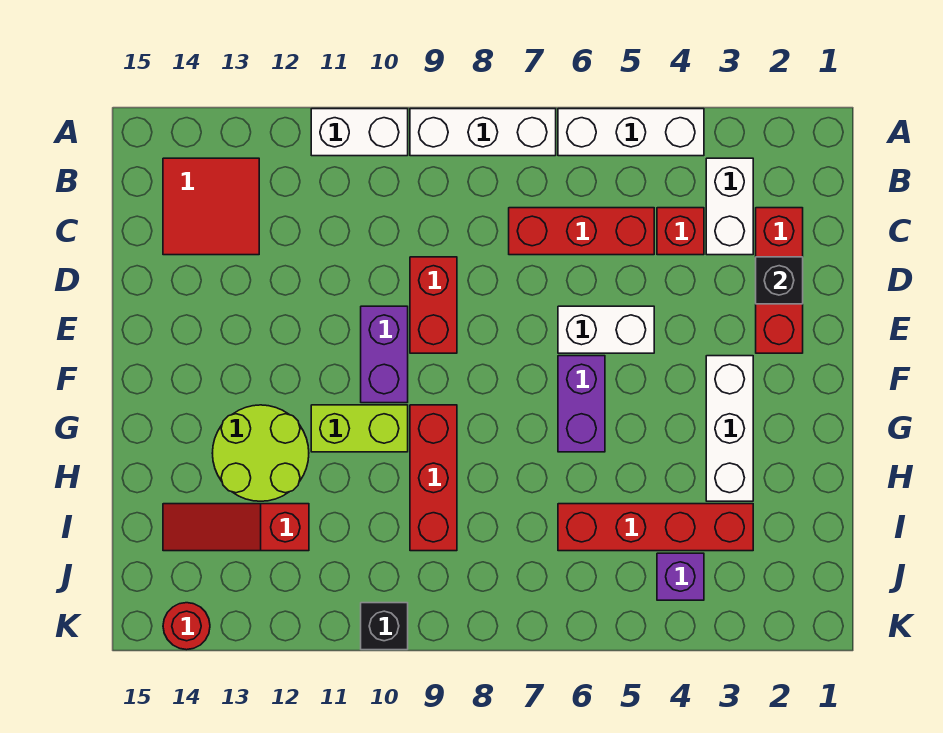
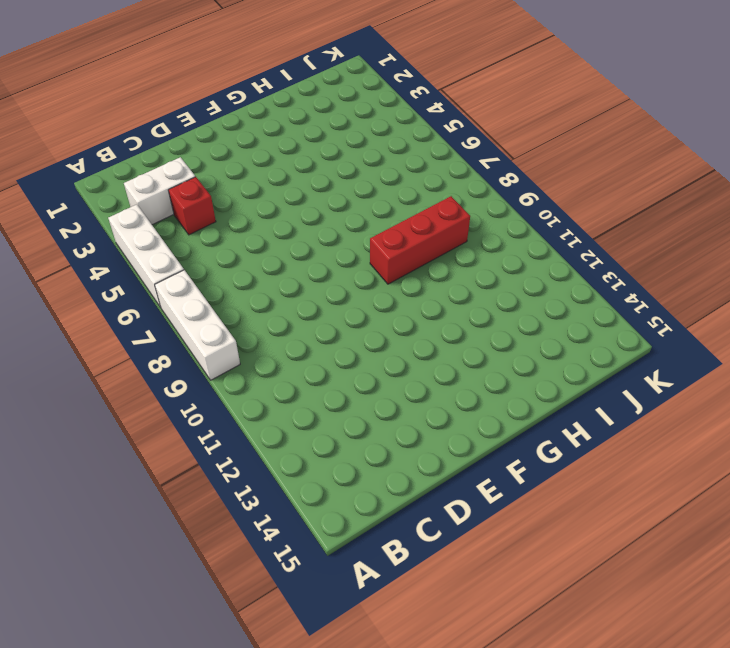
none -> white brick A10:A11 level 1
none -> red tile B13:C14 level 1
none -> red brick C2:E2 level 1

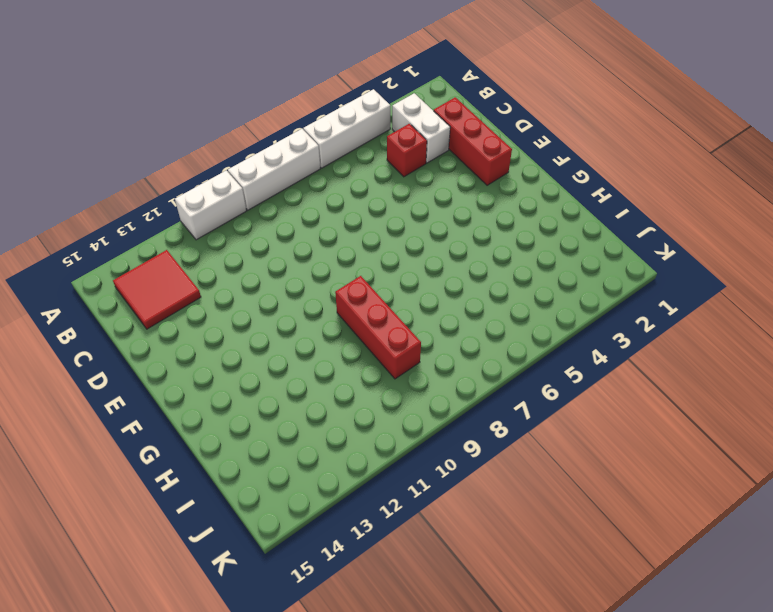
none -> red brick C5:C7 level 1
none -> red brick D9:E9 level 1
none -> white brick E5:E6 level 1

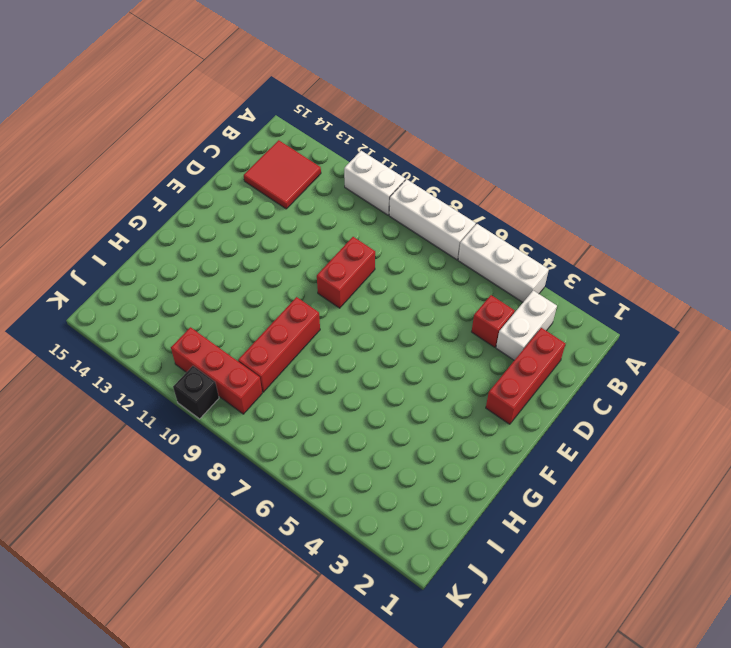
red brick J9:J11 level 1 -> red brick C5:C7 level 1
none -> white brick E5:E6 level 1
none -> purple brick E10:F10 level 1
none -> white brick F3:H3 level 1

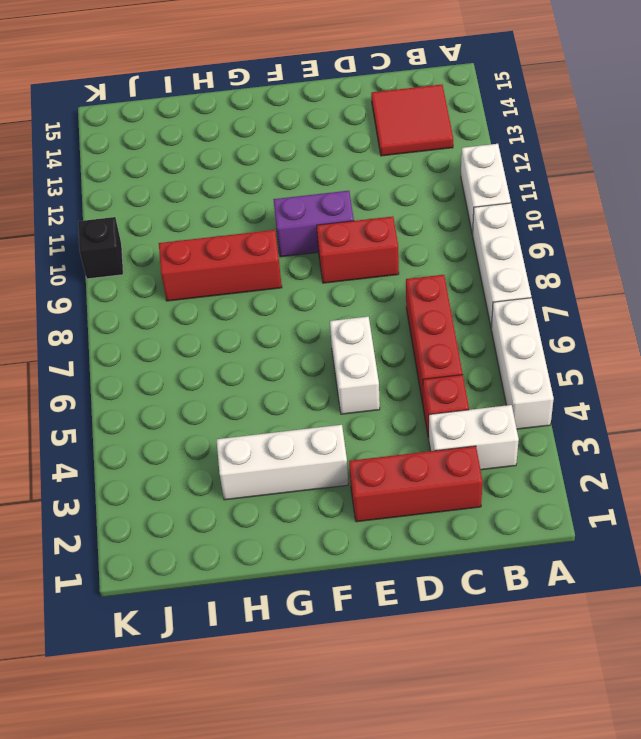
none -> purple brick F6:G6 level 1
none -> lime brick G10:G11 level 1
none -> lime round brick G12:H13 level 1

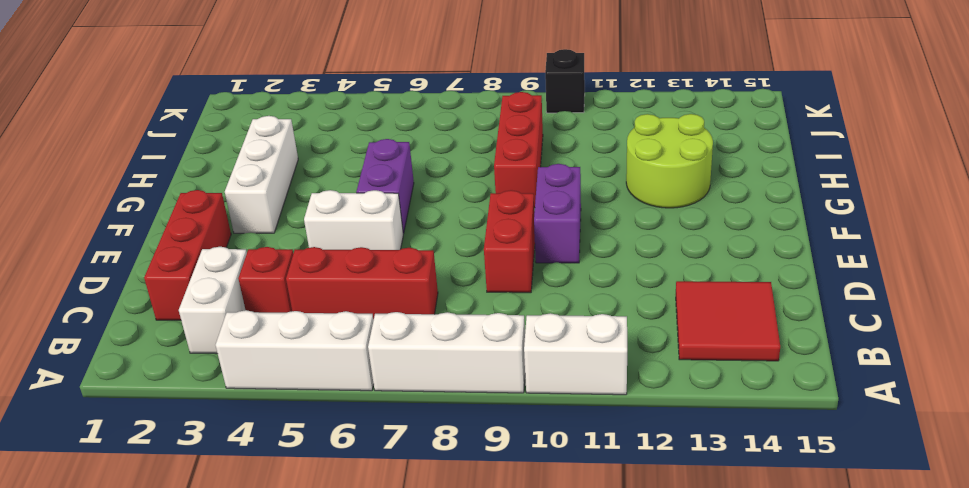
none -> lime brick G10:G11 level 1
none -> red brick I3:I6 level 1
none -> red slope I12:I14 level 1 top 12

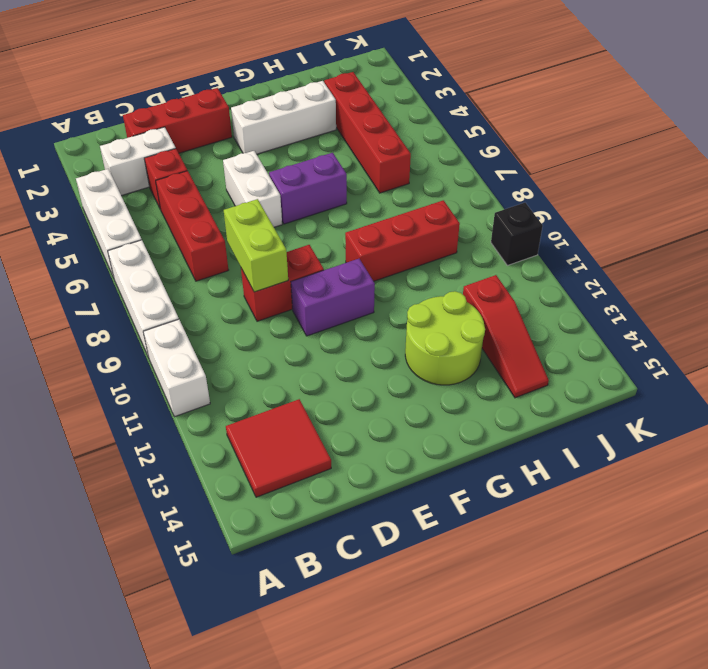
lime brick D8:D9 level 2 -> lime brick G10:G11 level 1
none -> purple brick J4 level 1
none -> red round brick K14 level 1
none -> black brick D2 level 2

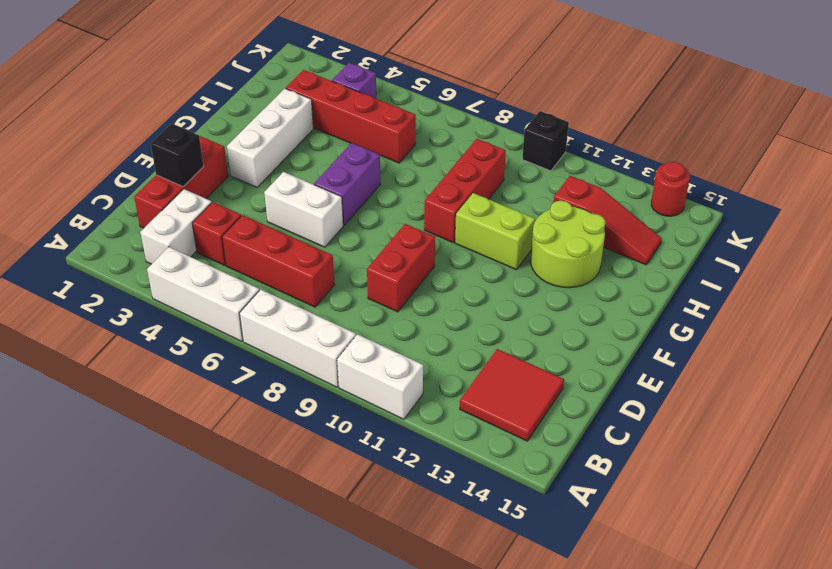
none -> purple brick E10:F10 level 1

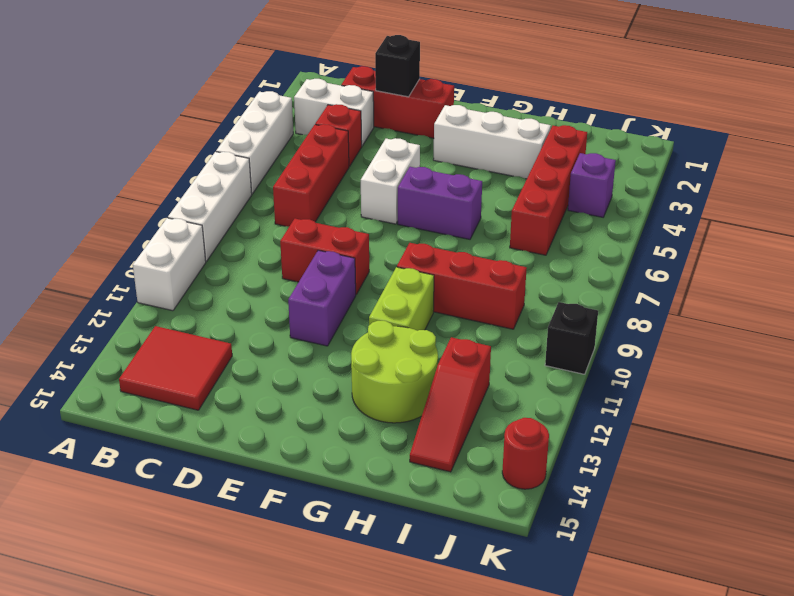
purple brick E10:E11 level 1 -> purple brick E10:F10 level 1

